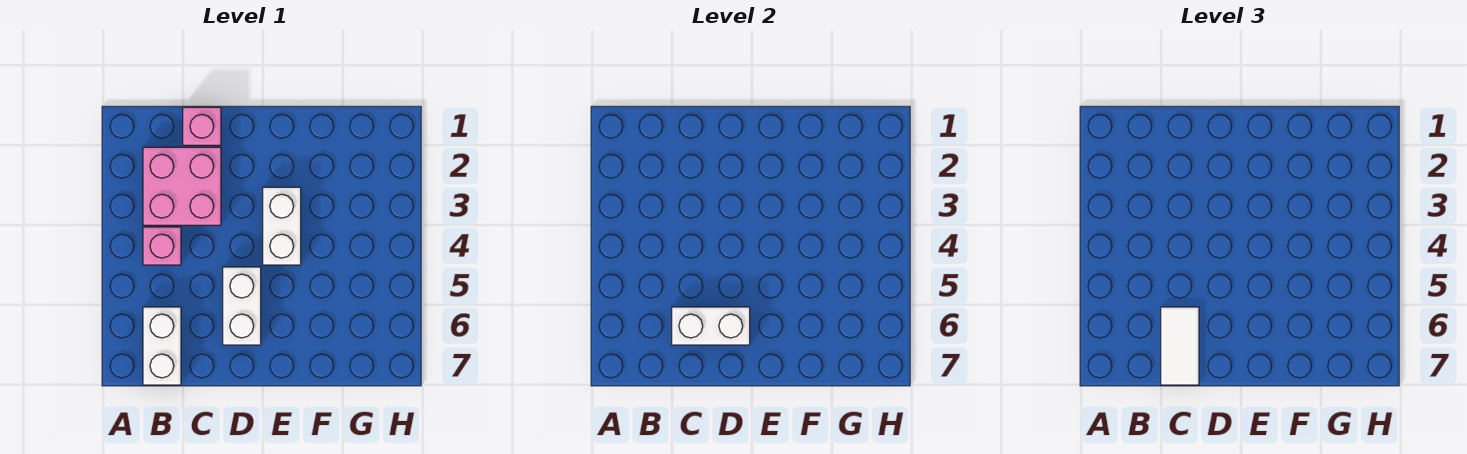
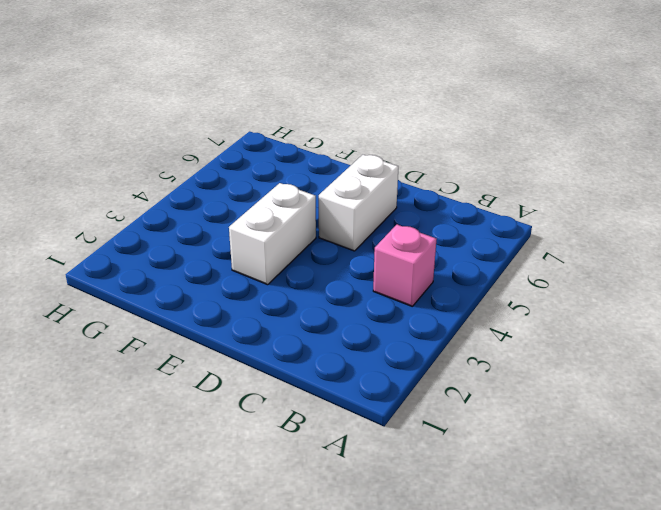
none -> pink brick B2:C3 level 1
none -> white brick B6:B7 level 1

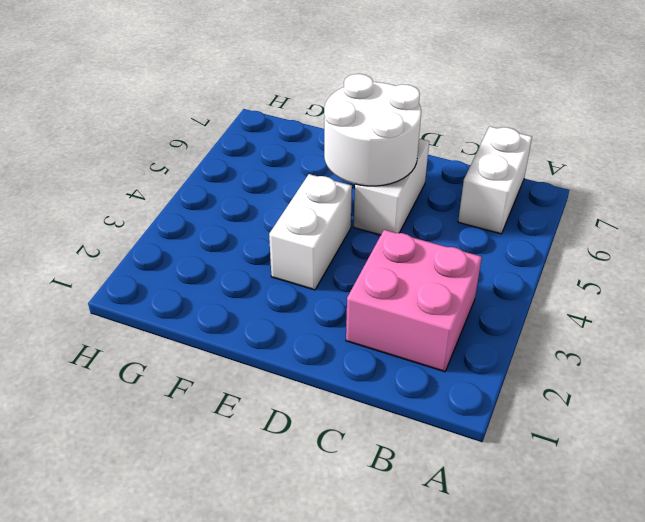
white round brick D5:E6 level 2 -> white brick C6:D6 level 2
none -> pink brick B4 level 1
none -> pink brick C1 level 1

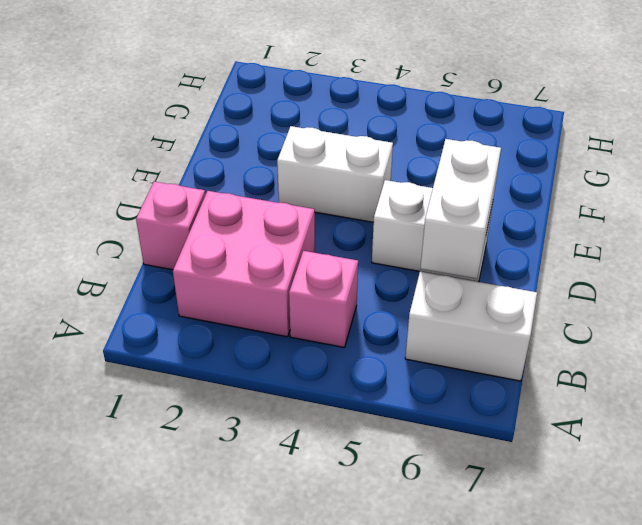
none -> white tile C6:C7 level 3

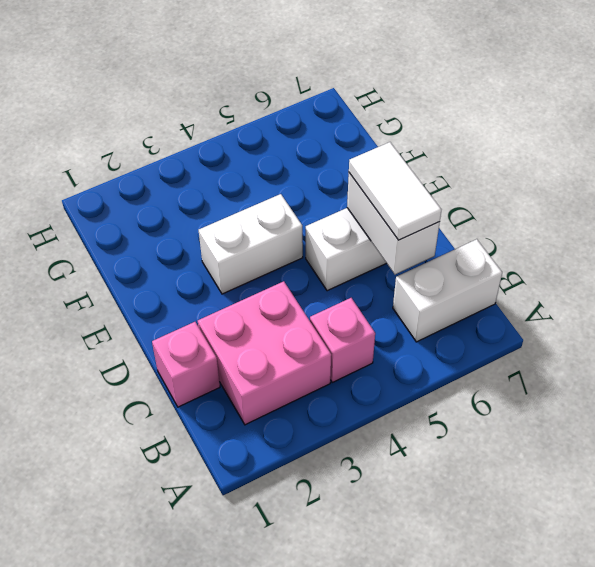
white tile C6:D6 level 3 -> white tile C6:C7 level 3

